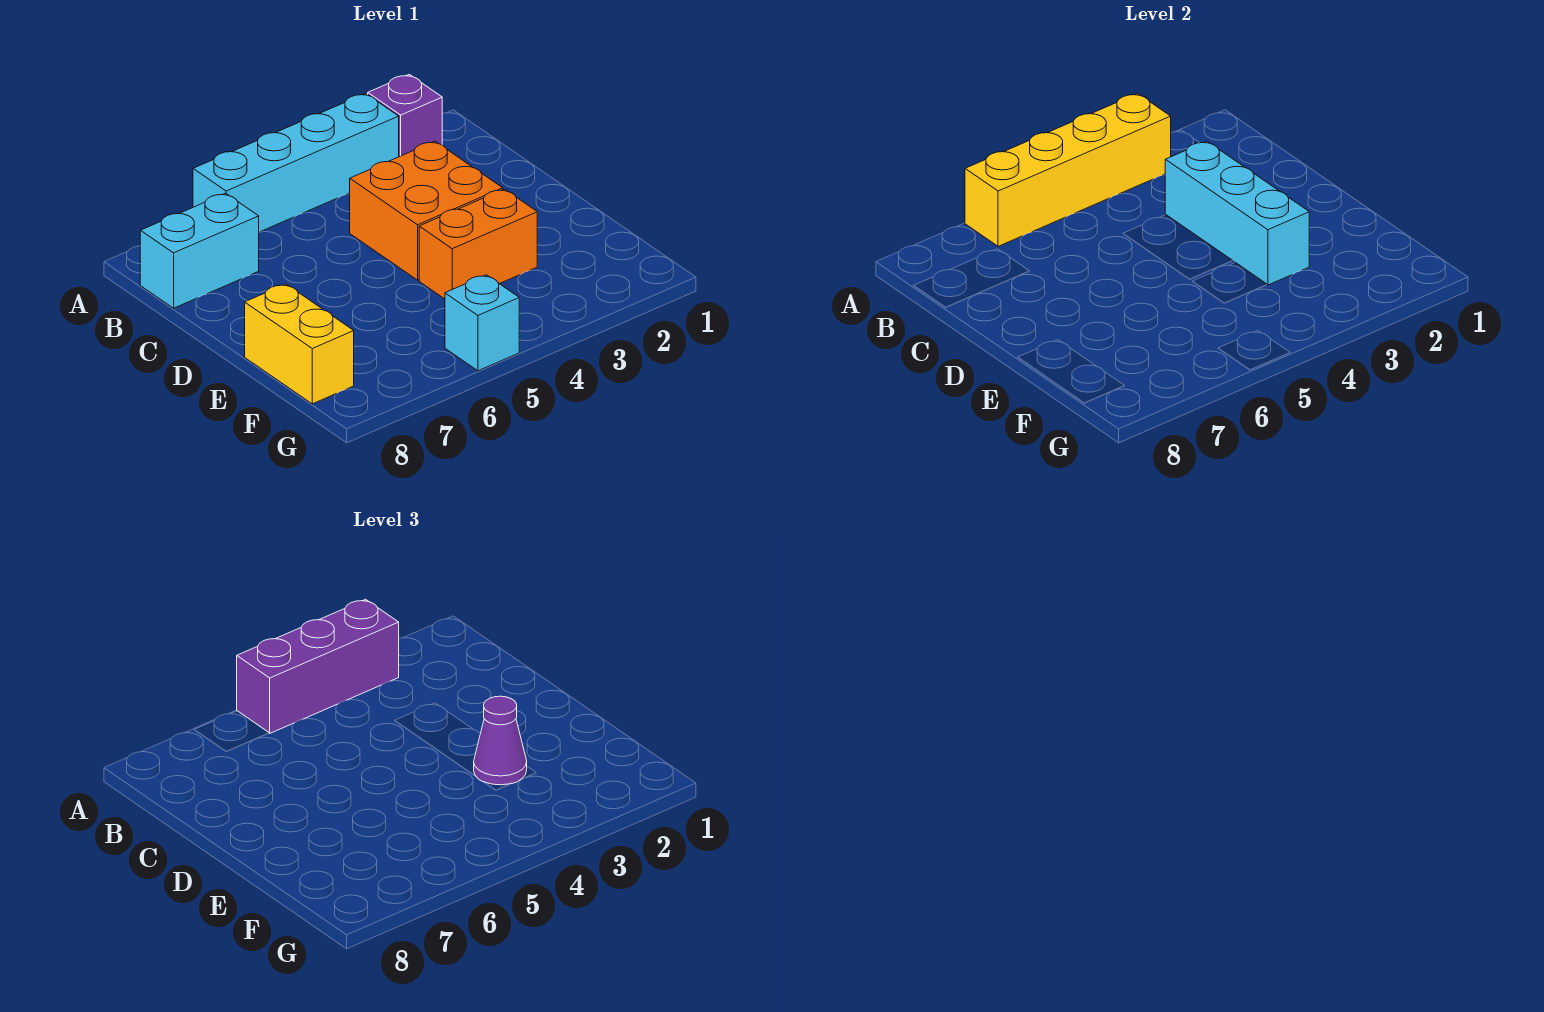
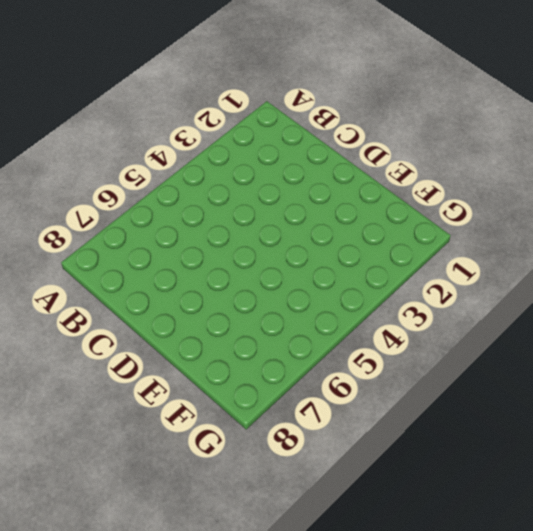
none -> purple brick A2 level 1
none -> cyan brick A3:A6 level 1

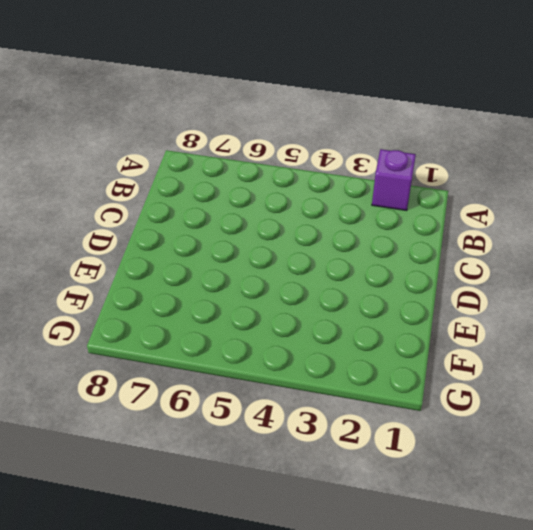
none -> cyan brick A3:A6 level 1
none -> cyan brick B7:B8 level 1

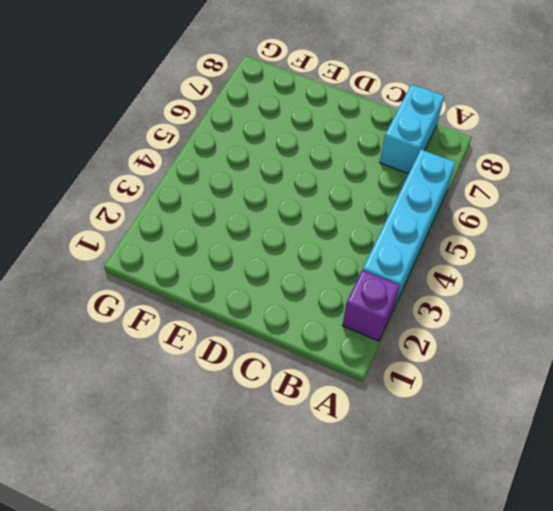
none -> orange brick C3:D4 level 1
none -> orange brick E3:E4 level 1

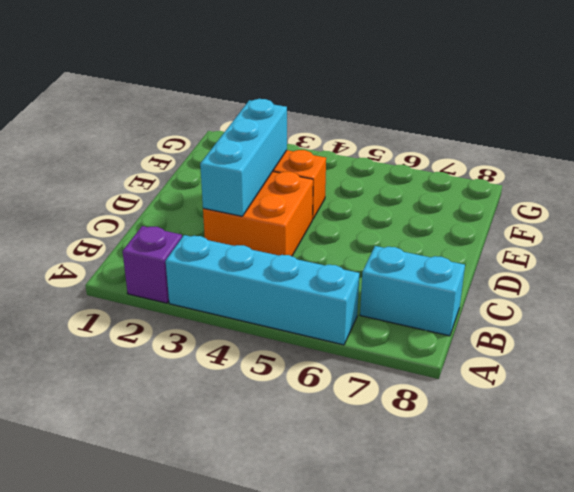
none -> yellow brick E8:F8 level 1
none -> cyan brick G5 level 1

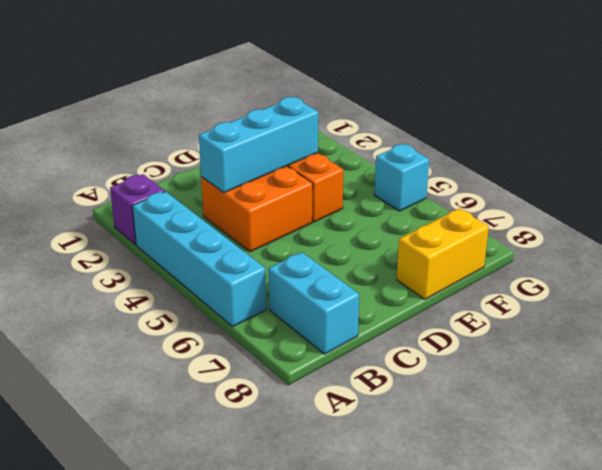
none -> yellow brick A3:A6 level 2
none -> purple brick A3:A5 level 3

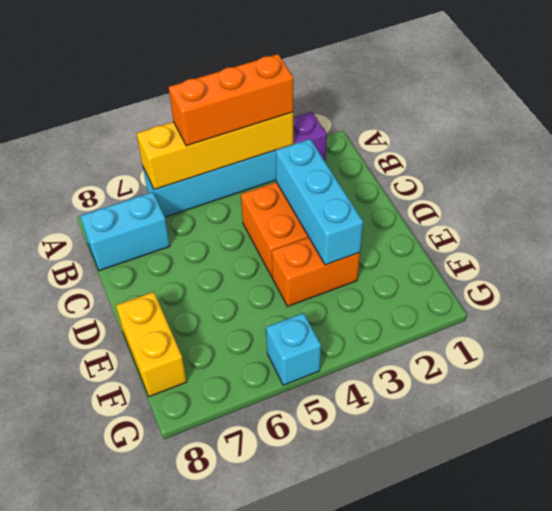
orange brick A3:A5 level 3 -> purple brick A3:A5 level 3
none -> purple cone E3 level 3

